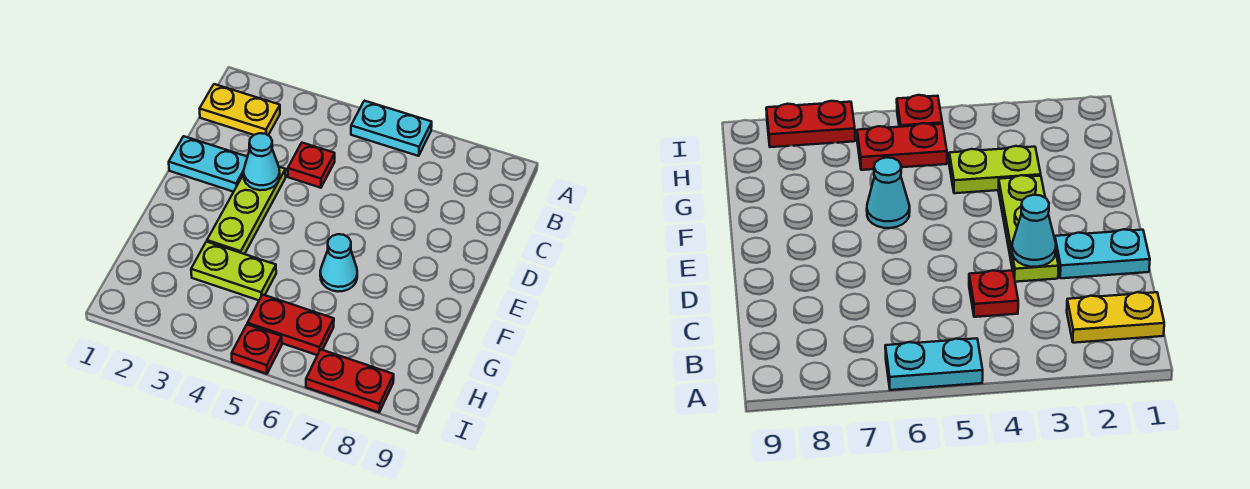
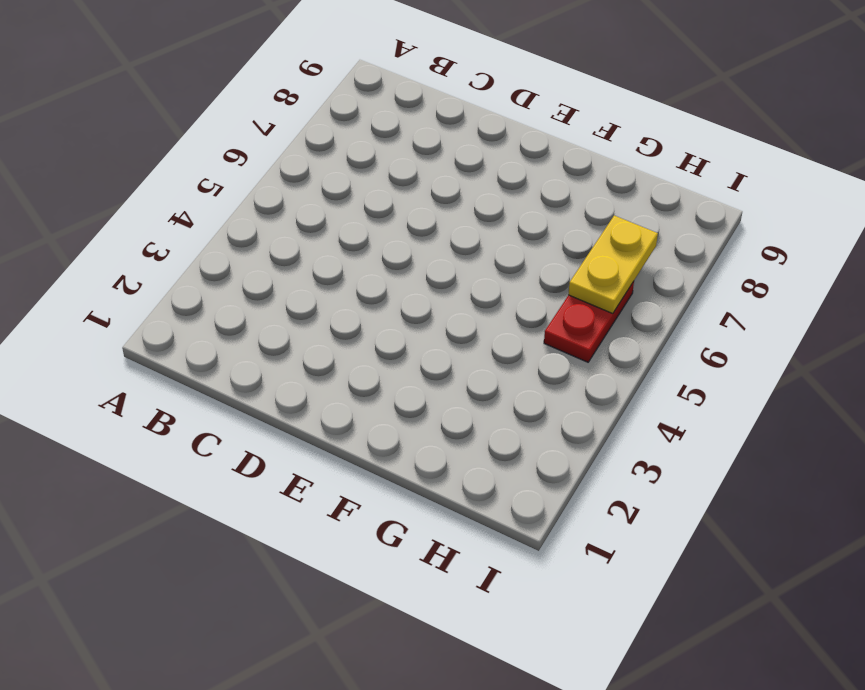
yellow plate H6:H7 level 2 -> yellow plate B1:B2 level 1
none -> cyan plate A5:A6 level 1
none -> red plate C4 level 1

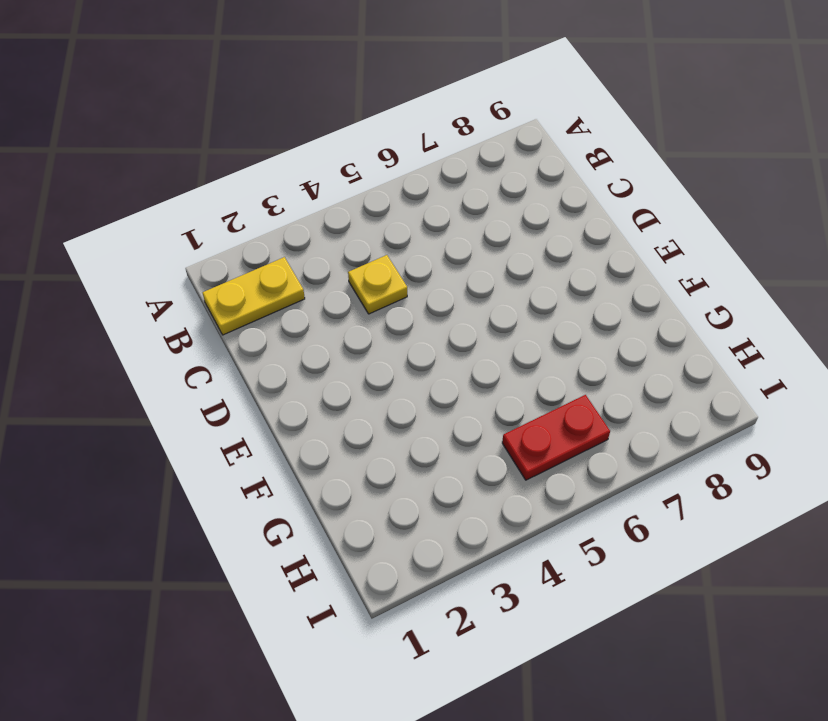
yellow plate C4 level 1 -> red plate C4 level 1
none -> cyan plate A5:A6 level 1
none -> cyan plate D1:D2 level 1

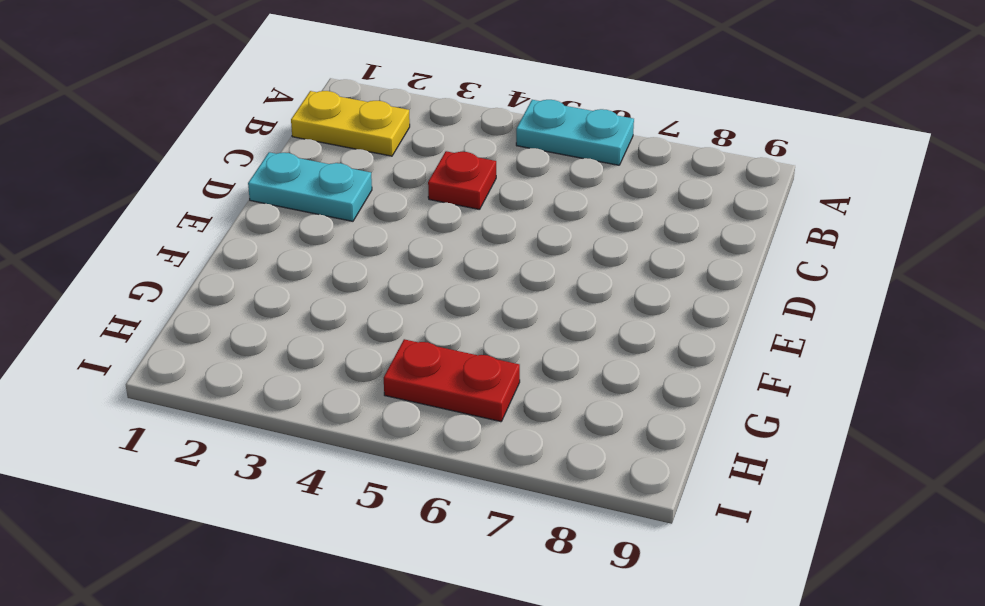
none -> lime plate D3:F3 level 1
none -> cyan cone F6 level 1

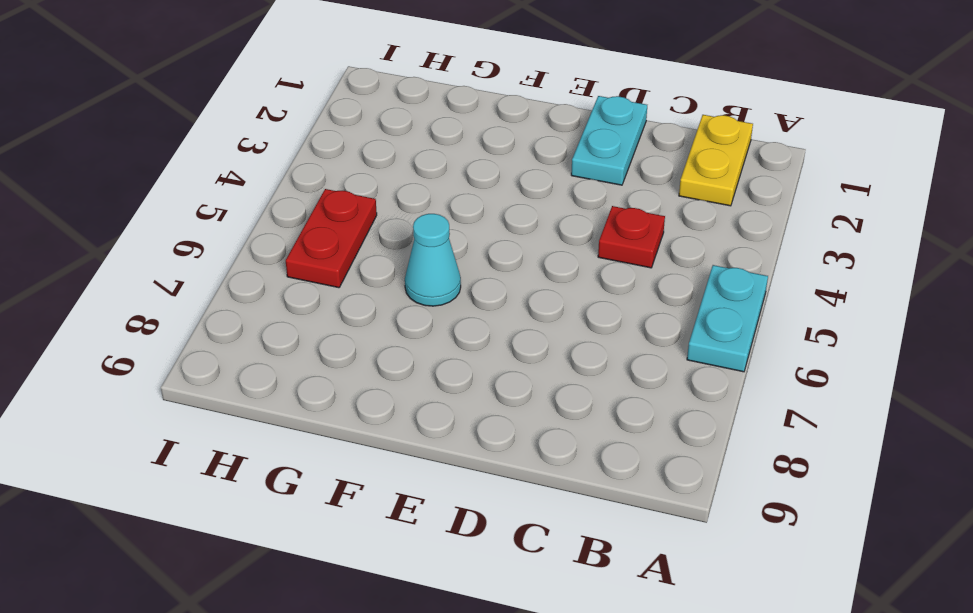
none -> lime plate D3:F3 level 1
none -> lime plate G3:G4 level 1

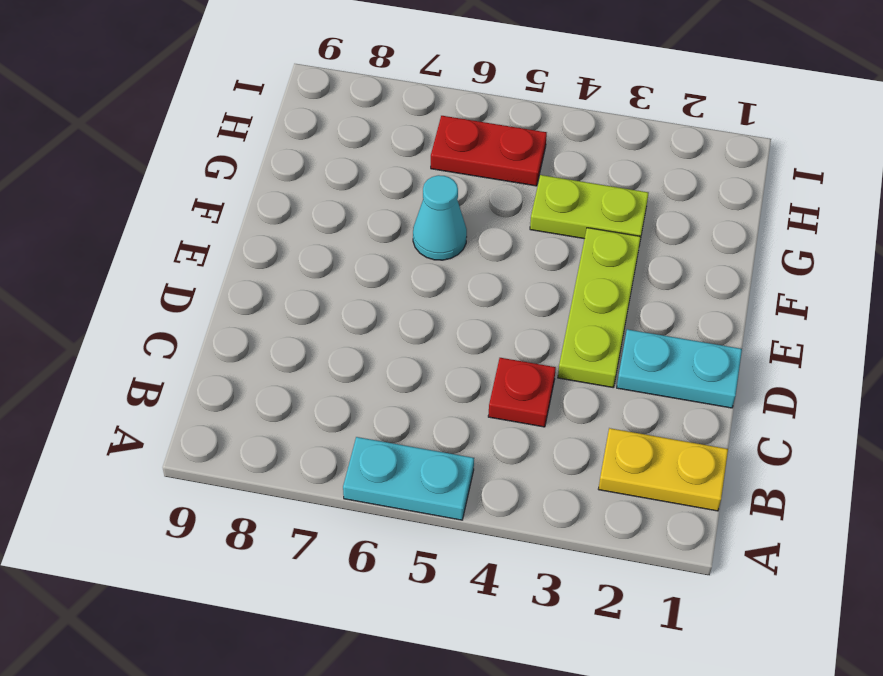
none -> red plate I5 level 1
none -> red plate I7:I8 level 1

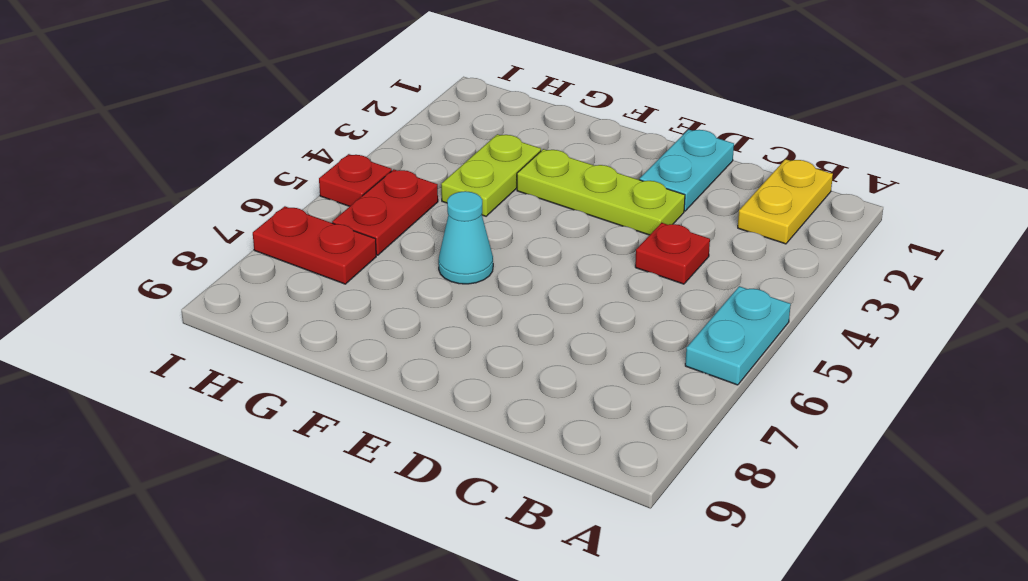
red plate H7:I7 level 1 -> red plate I7:I8 level 1
none -> cyan cone D3 level 2

